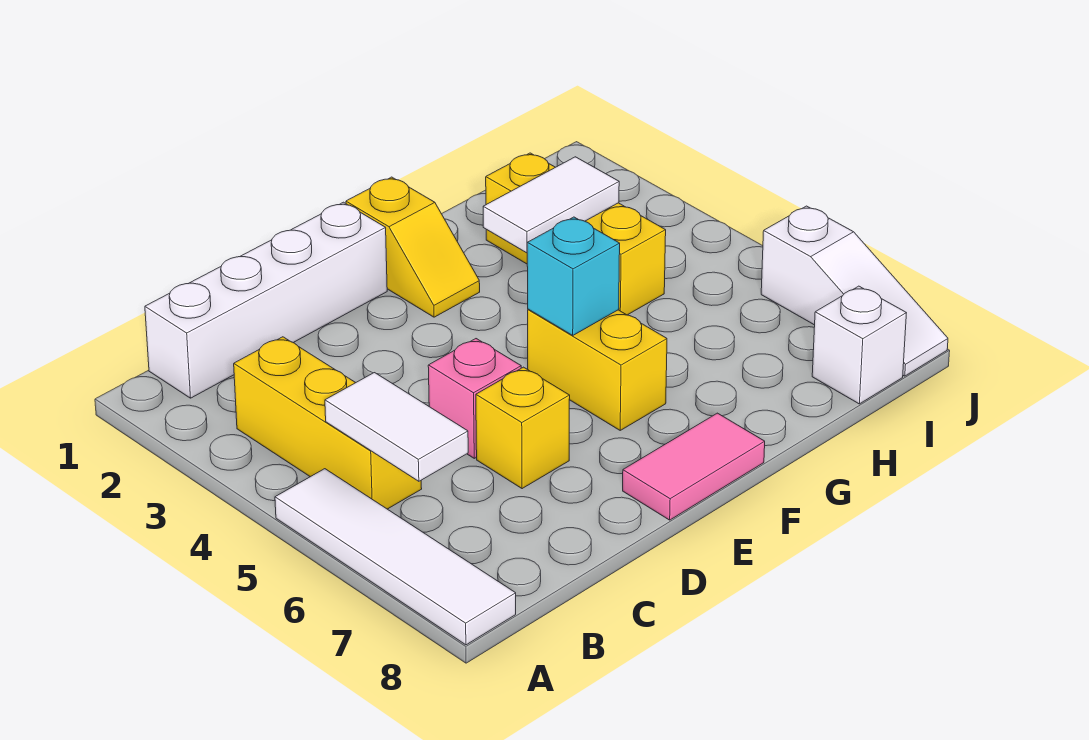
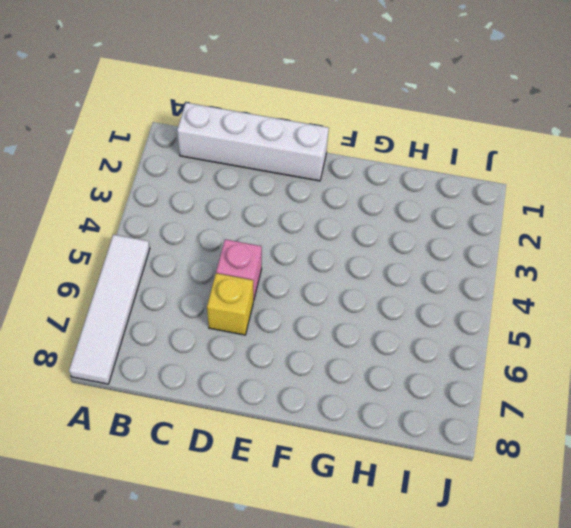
none -> yellow brick B3:B5 level 1
none -> pink tile E8:F8 level 1
none -> yellow slope F1:F2 level 1 top 1

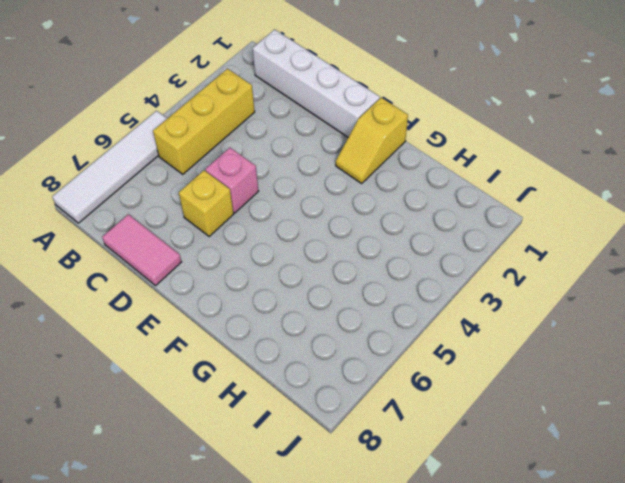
pink tile C8:D8 level 1 -> pink tile E8:F8 level 1
none -> yellow brick F5:F6 level 1
none -> yellow brick H2:H4 level 1
none -> white brick I8 level 1

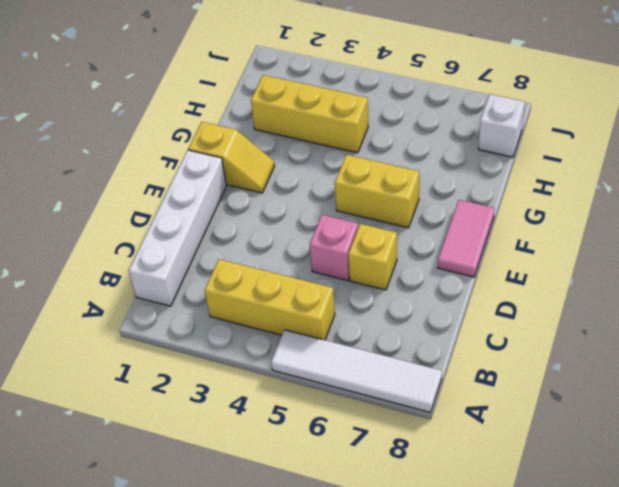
none -> white slope J6:J8 level 1 top 6
none -> white tile B5:B6 level 2
none -> cyan brick F5 level 2

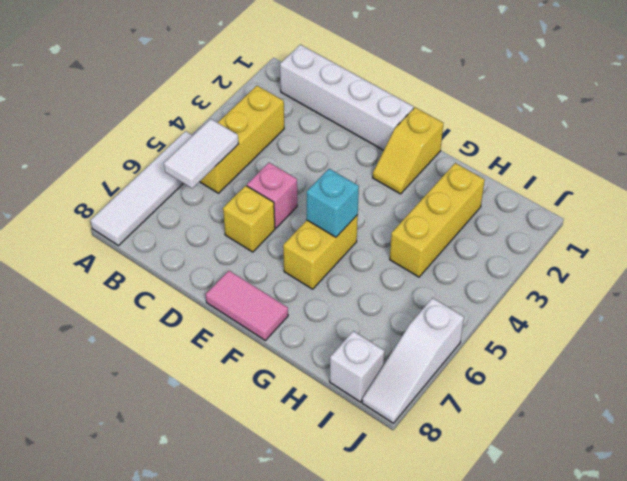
none -> white tile G3:H3 level 2

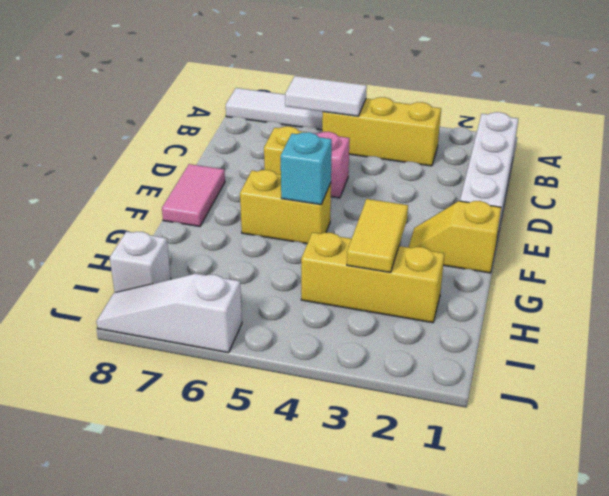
yellow tile G3:H3 level 2 -> white tile G3:H3 level 2

